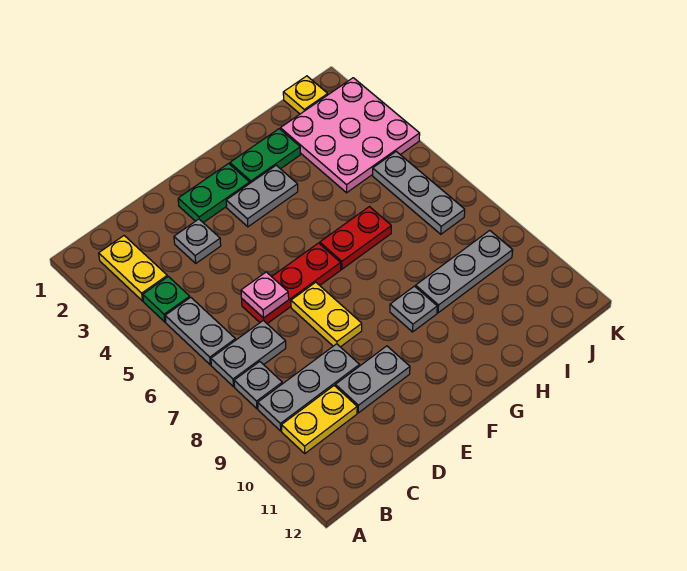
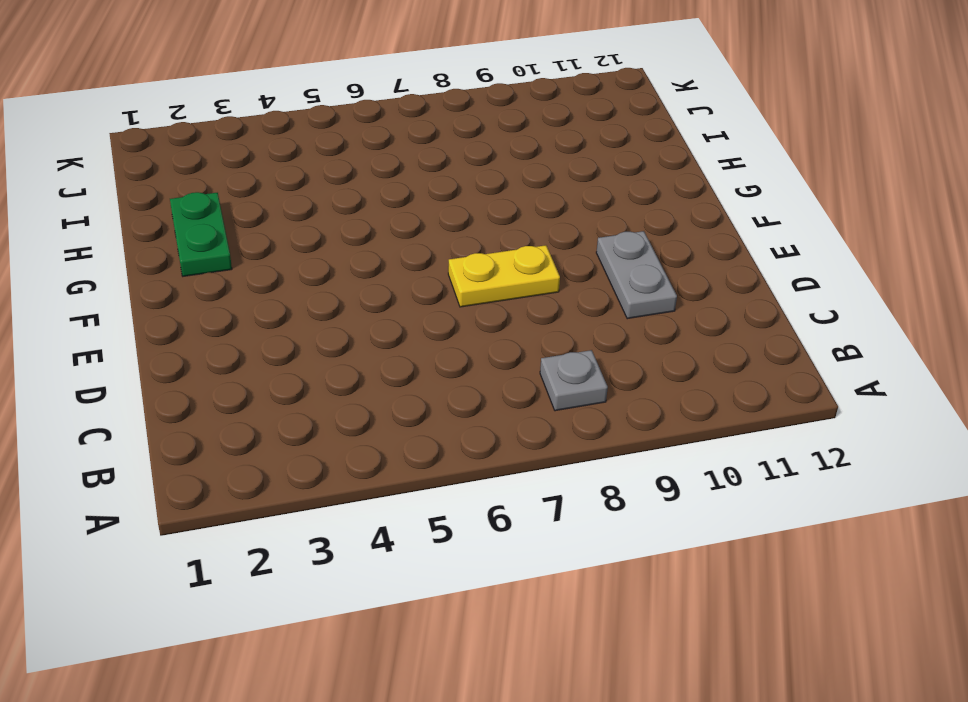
none -> yellow plate B2:B3 level 1
none -> green plate B4 level 1
none -> grey plate B5:B6 level 1

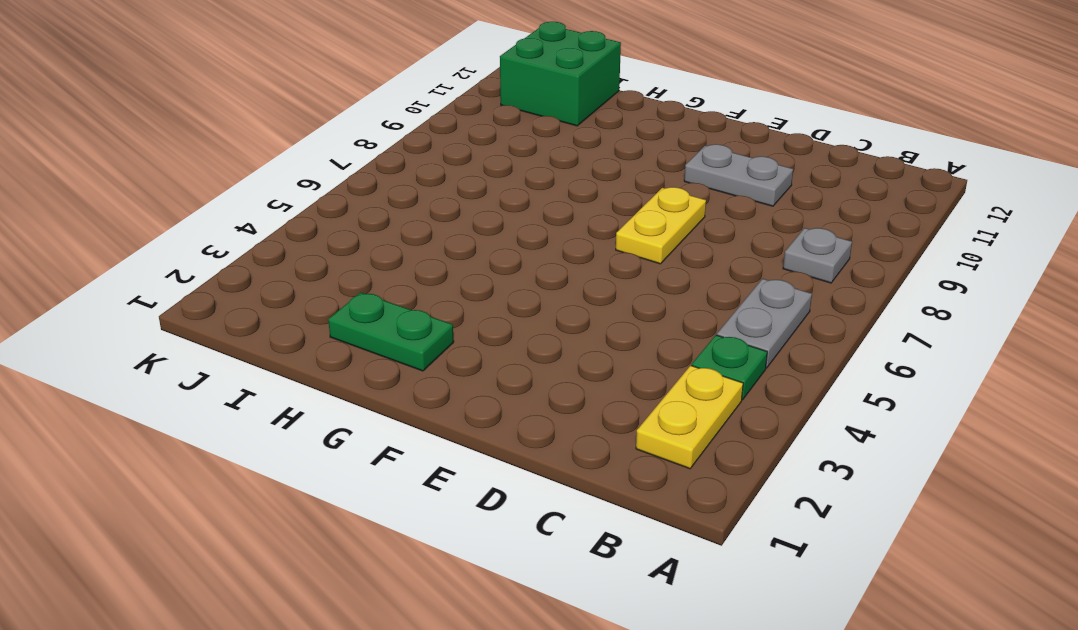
green brick I11:J12 level 1 -> none
none -> grey plate B7:C7 level 1
none -> grey plate B9:D9 level 1
none -> yellow plate B10:C10 level 1

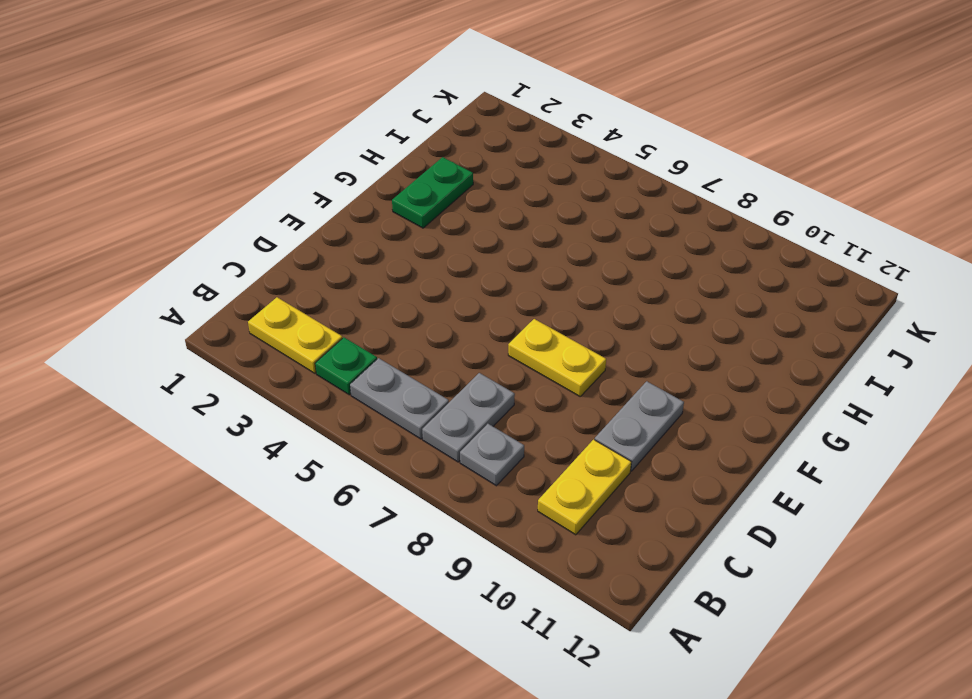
none -> grey plate B9:D9 level 1
none -> grey plate D3 level 1
none -> red plate D6:F6 level 1

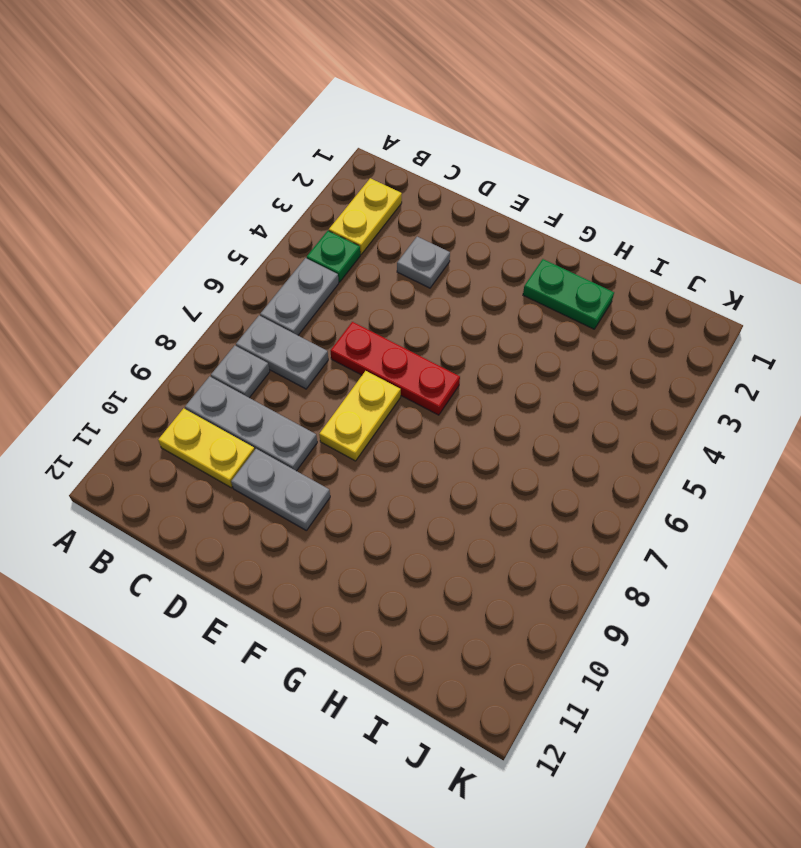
none -> green plate E2:F2 level 1
none -> grey plate F3:G3 level 1
none -> red plate G6:H6 level 1

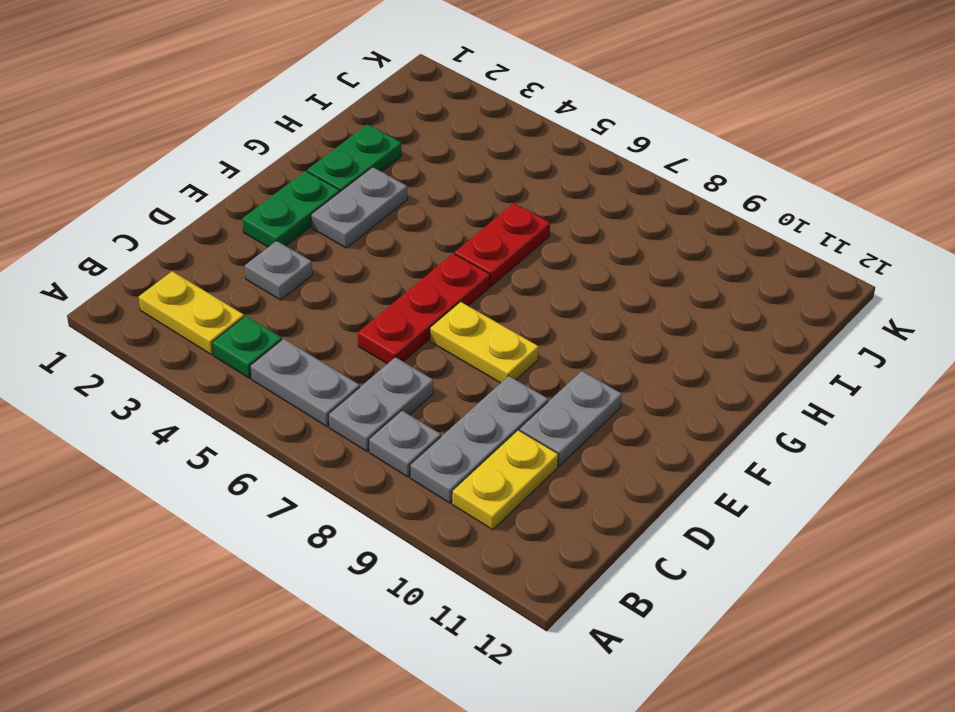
none -> grey plate G9 level 1
none -> grey plate H9:J9 level 1
none -> pink plate I2:K4 level 1

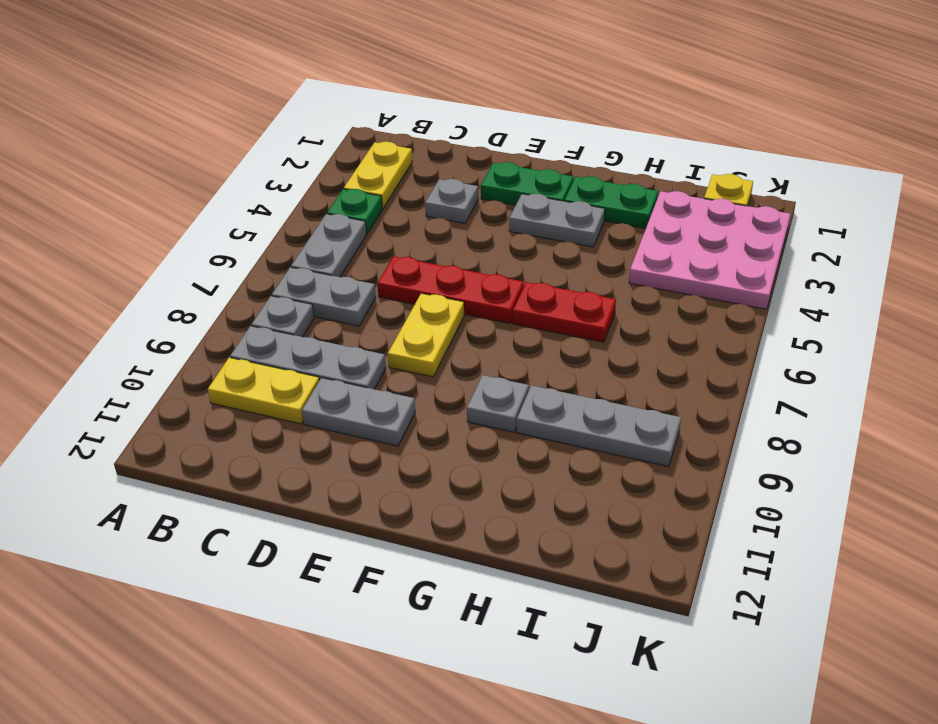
none -> grey plate J5:J7 level 1
none -> pink plate D6 level 2

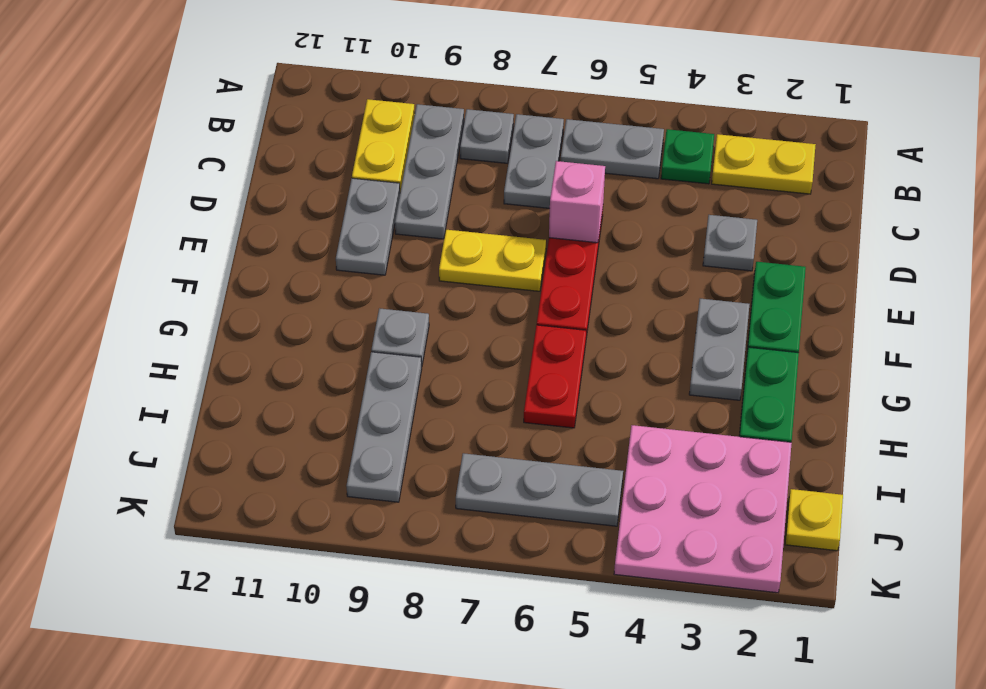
pink brick D6 level 2 -> pink plate D6 level 2

